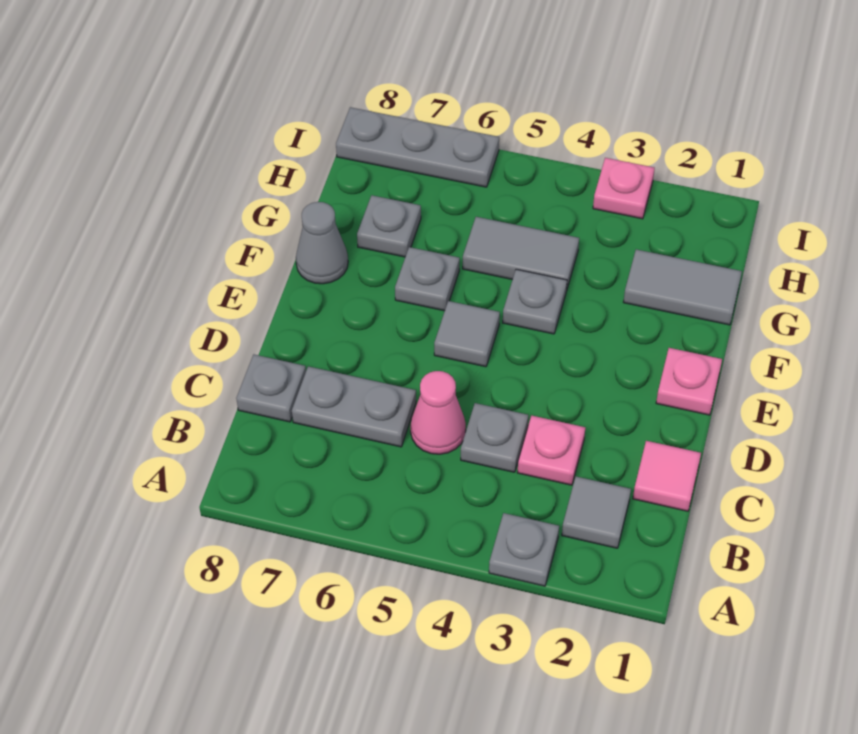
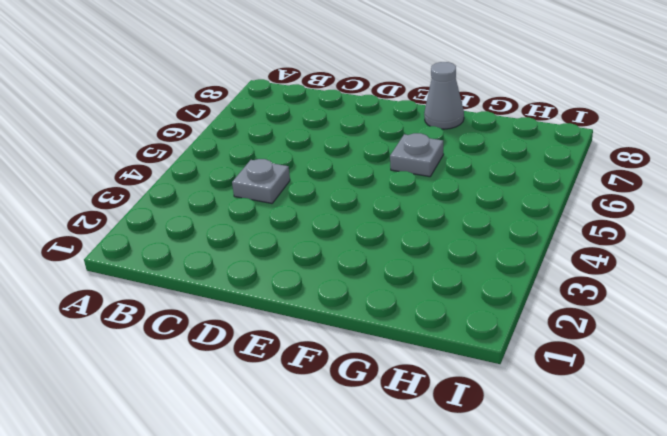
none -> grey plate A3 level 1
none -> grey tile B2 level 1
none -> pink tile C1 level 1

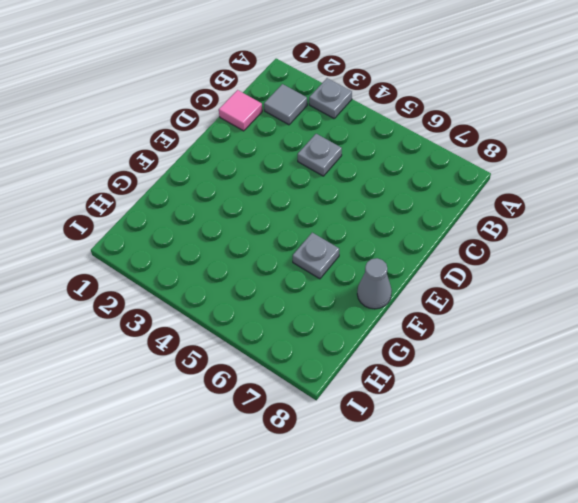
none -> pink plate C3 level 1
none -> pink cone C5 level 1
none -> grey plate C6:C7 level 1

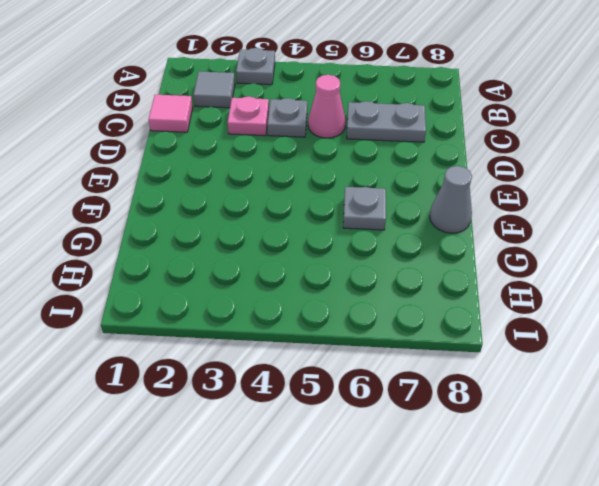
none -> grey plate C8 level 1
none -> pink plate E1 level 1
none -> grey tile E5 level 1

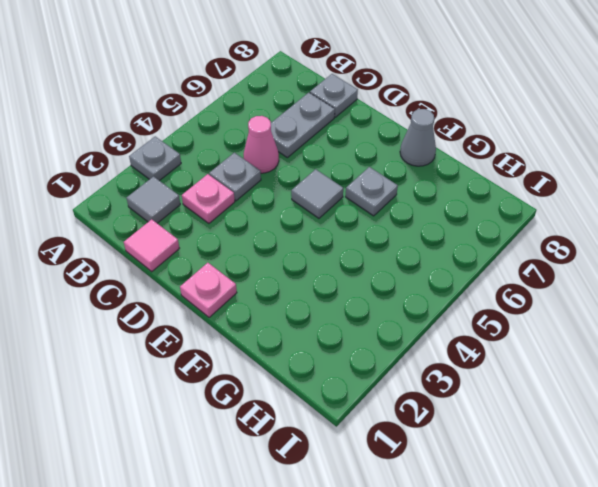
none -> grey plate F4 level 1
none -> grey tile G1:G2 level 1
none -> grey tile G4:G5 level 1

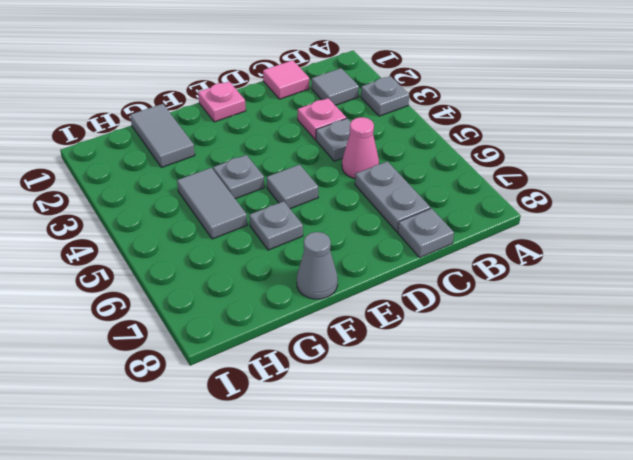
none -> grey plate G7 level 1
none -> pink plate I3 level 1
none -> grey plate I6:I8 level 1

